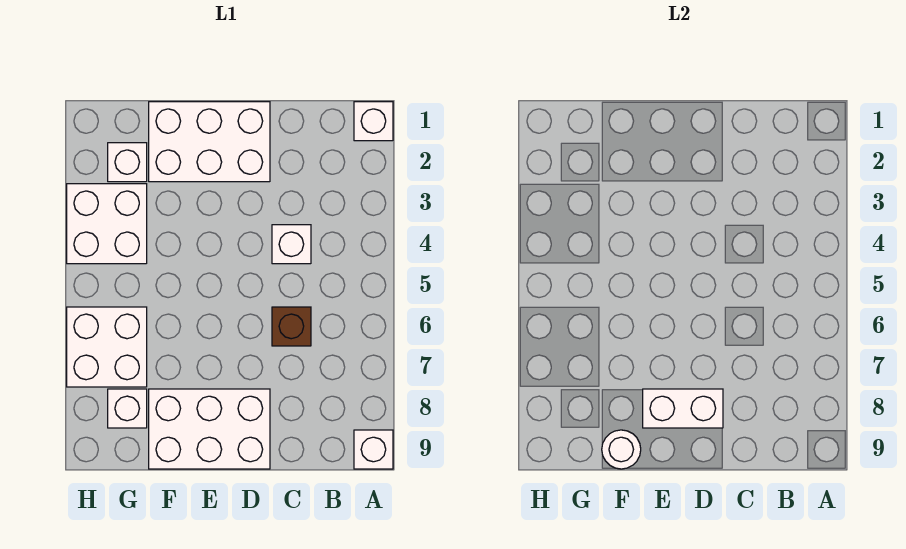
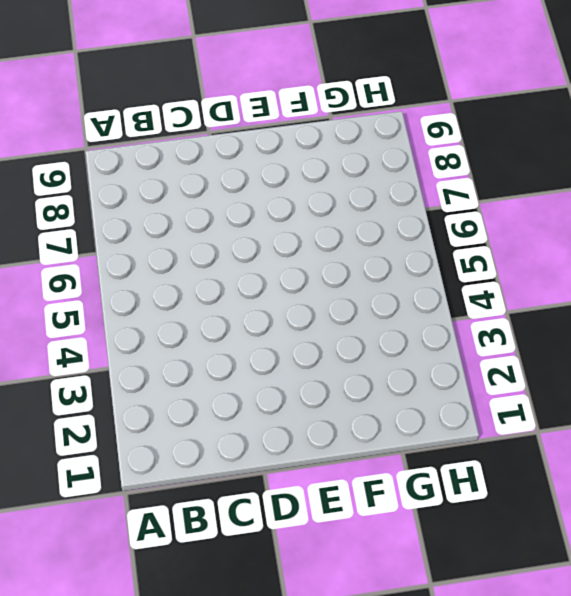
none -> white brick A1 level 1
none -> white brick A9 level 1
none -> white brick C4 level 1

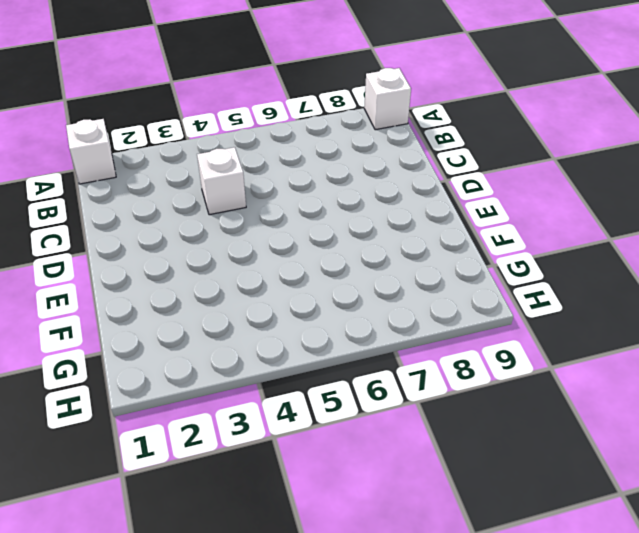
none -> brown brick C6 level 1
none -> white brick D1:F2 level 1
none -> white brick D8:F9 level 1

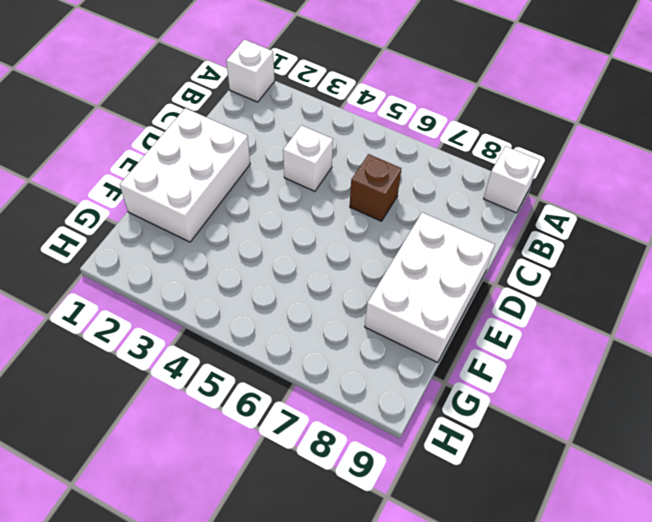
none -> white brick G2 level 1
none -> white brick G3:H4 level 1
none -> white brick G6:H7 level 1

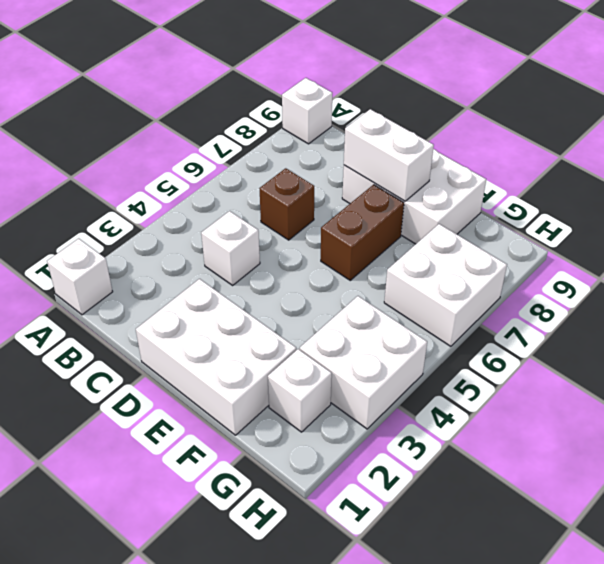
brown brick E6:E7 level 1 -> none
none -> white brick G8 level 1
none -> white round brick F9 level 2

